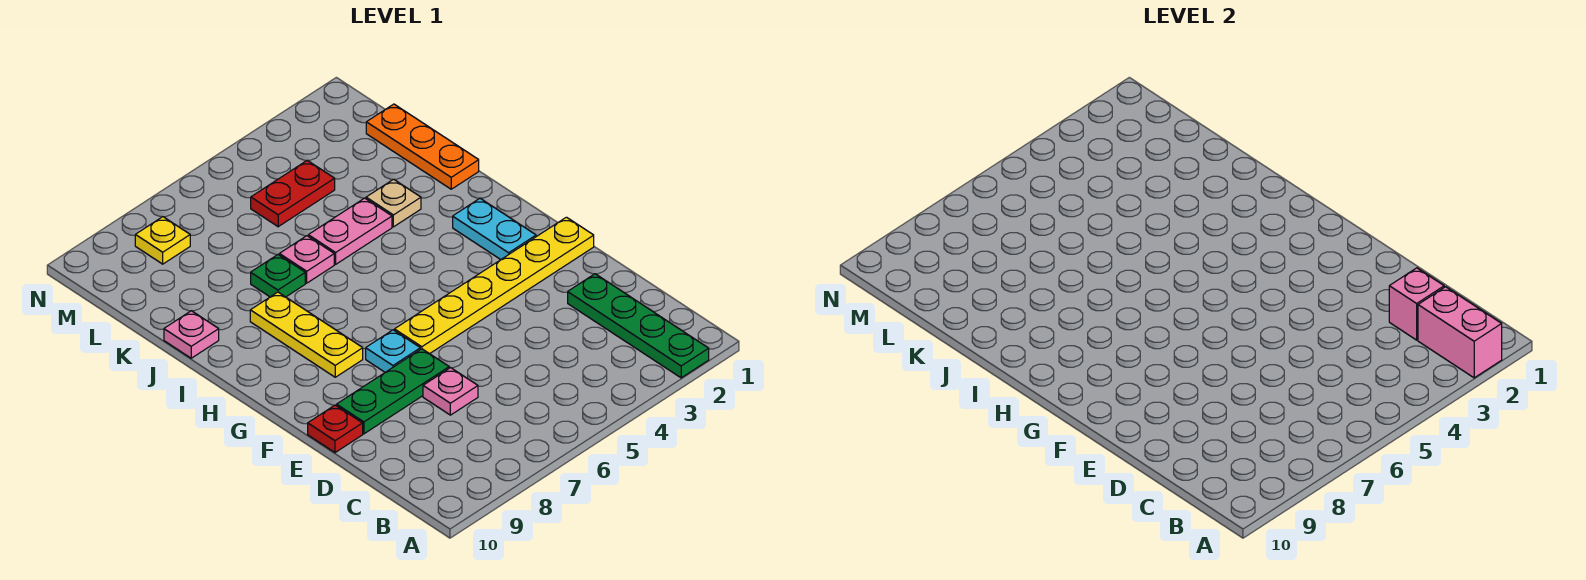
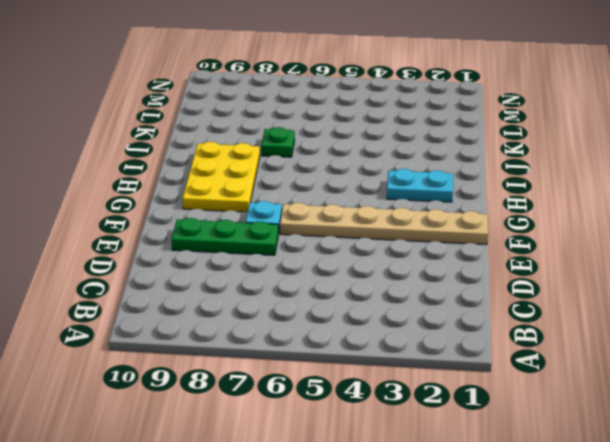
tan plate F1:F6 level 1 -> yellow plate F1:F6 level 1
yellow plate G8:I9 level 1 -> yellow plate G8:I8 level 1
cyan plate H2:H3 level 1 -> cyan plate G2:H2 level 1
none -> green plate A2:D2 level 1
none -> pink plate D7 level 1
none -> red plate E10 level 1

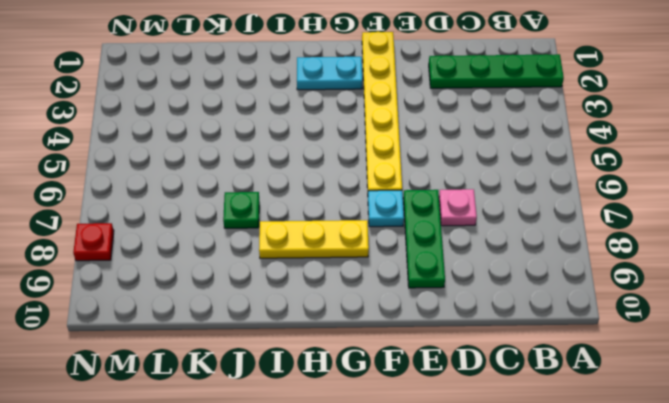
red plate N8 level 1 -> red plate E10 level 1
none -> orange plate J1:L1 level 1
none -> tan plate J3 level 1
none -> pink plate J4:J5 level 1

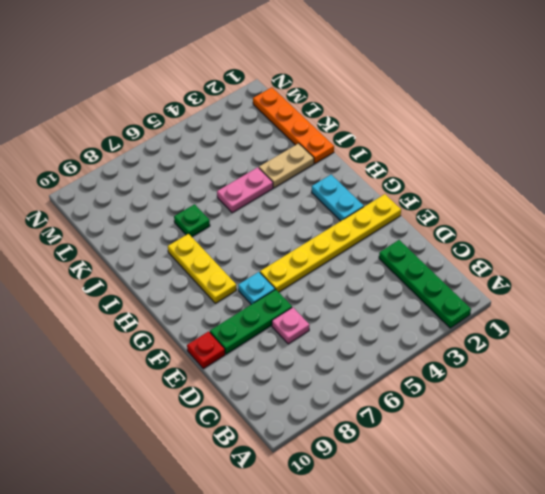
orange plate J1:M1 level 1 -> orange plate J1:L1 level 1
tan plate J2:J3 level 1 -> tan plate J3 level 1
none -> pink plate J6 level 1
none -> pink plate J10 level 1
none -> red plate L4:L5 level 1

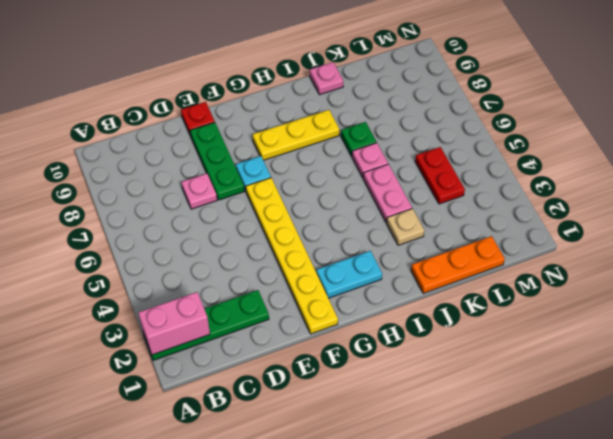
none -> yellow plate M8 level 1
none -> pink brick C2 level 2

